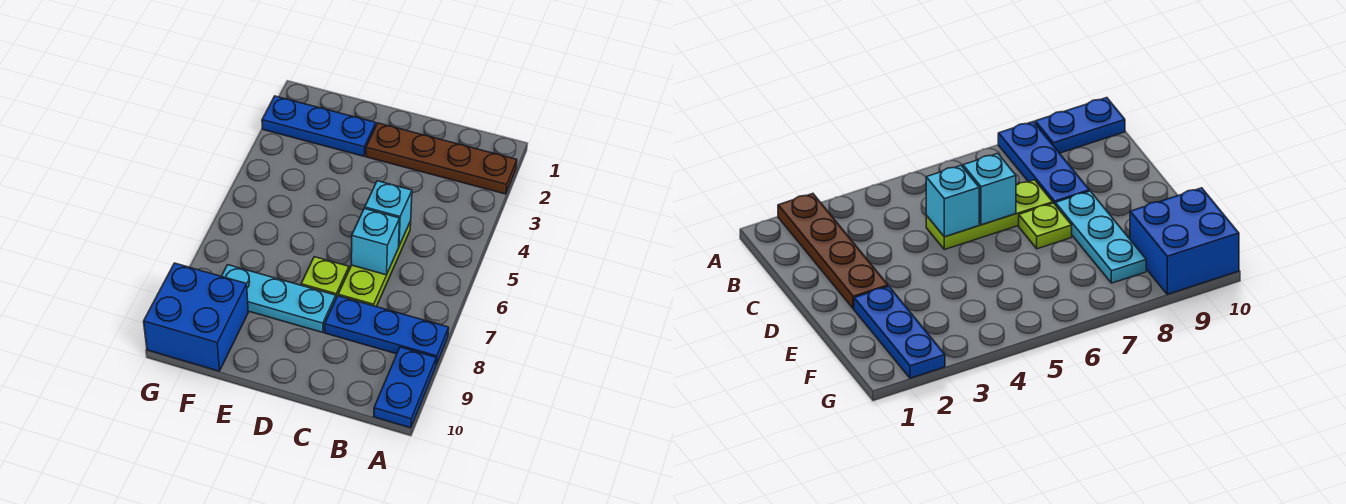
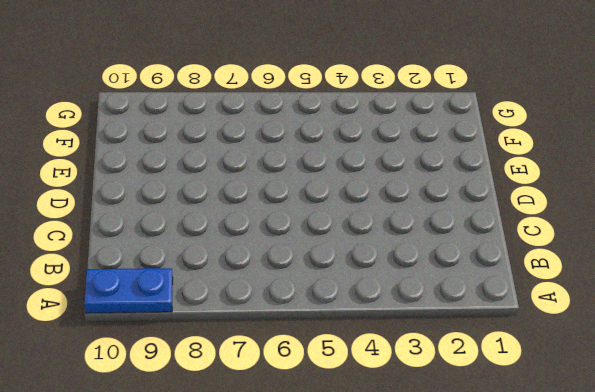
none -> brown plate A2:D2 level 1
none -> blue plate A8:C8 level 1

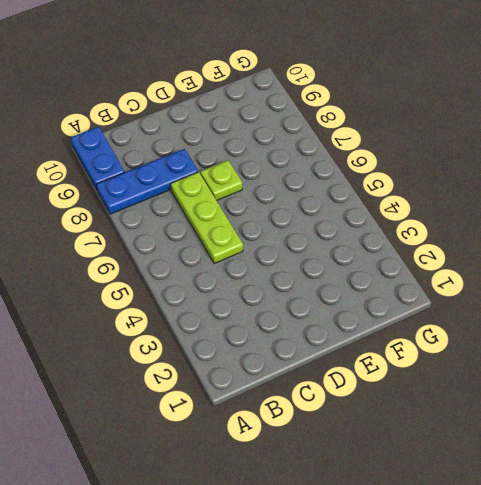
none -> brown plate A2:D2 level 1
none -> cyan plate D8:F8 level 1

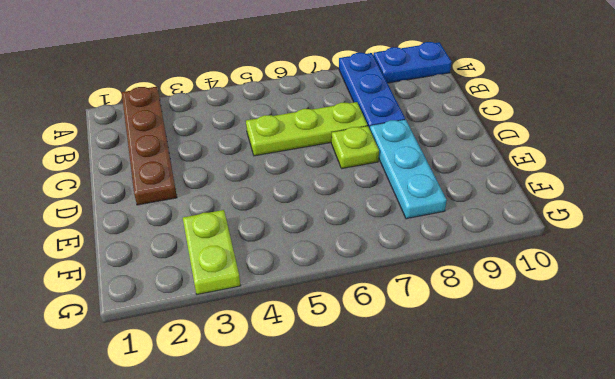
lime plate F3:G3 level 1 -> none
none -> blue plate E2:G2 level 1
none -> blue brick F9:G10 level 1

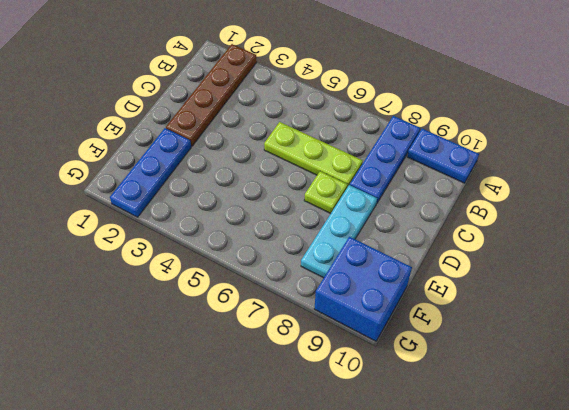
none -> cyan brick C5 level 2
none -> cyan brick C6 level 2

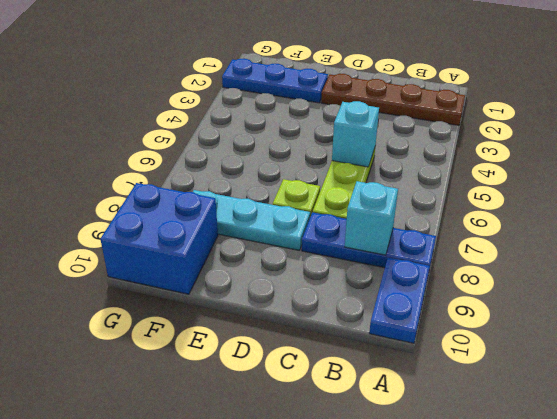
cyan brick B8 level 2 -> cyan brick C6 level 2

